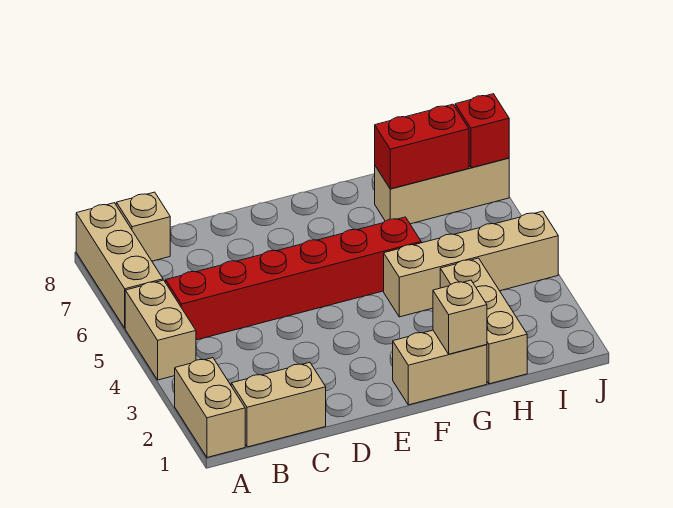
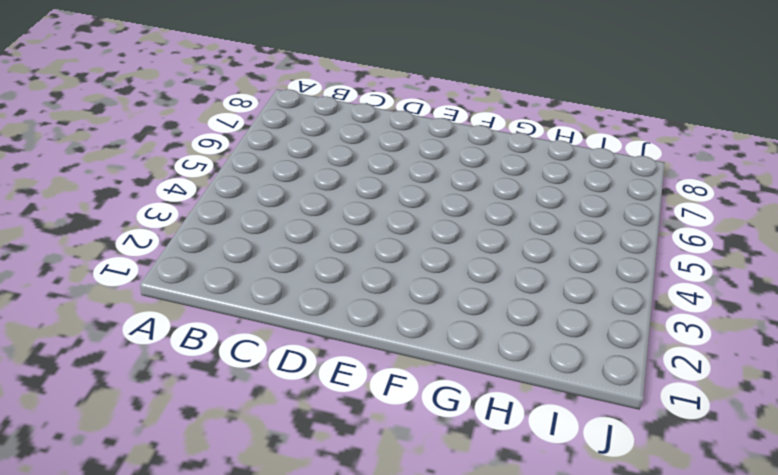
none -> tan brick A1:A2 level 1
none -> tan brick A4:A5 level 1
none -> tan brick A6:A8 level 1

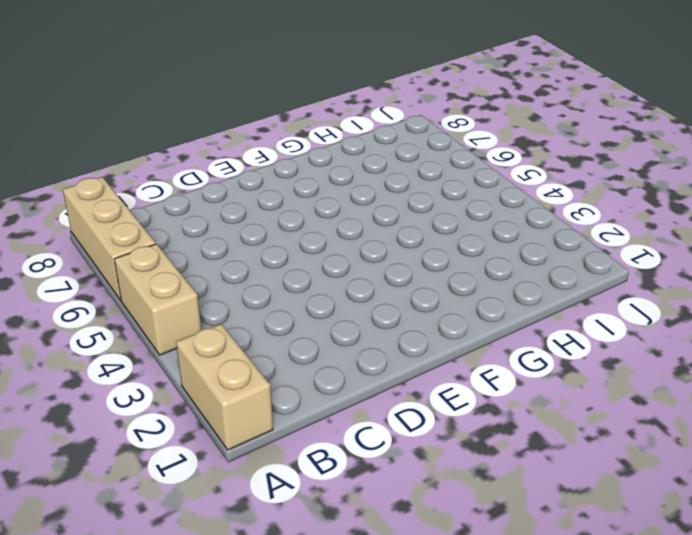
none -> tan brick B1:C1 level 1
none -> red brick B5:G5 level 1
none -> tan brick B8 level 1

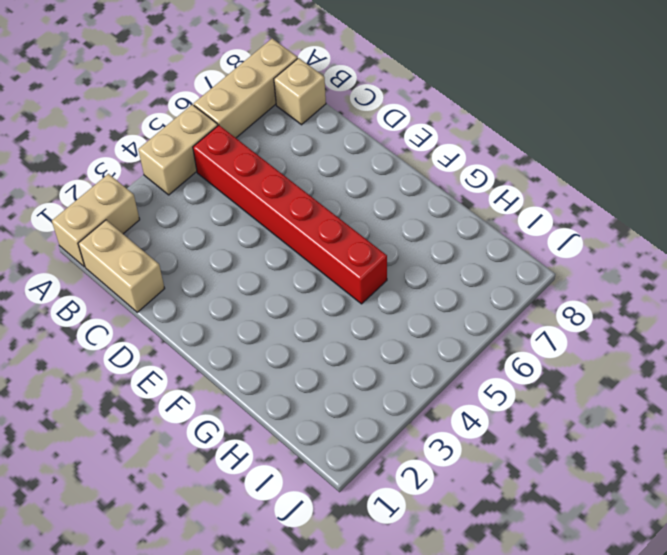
none -> tan brick F1:G1 level 1
none -> tan brick G4:J4 level 1
none -> tan brick H1:H3 level 1

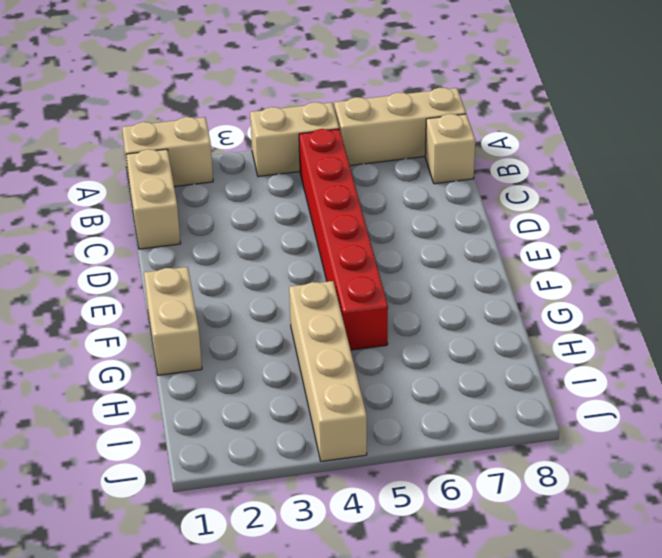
none -> tan brick H1:H3 level 1
none -> tan brick H7:J7 level 1
none -> tan brick G1 level 2

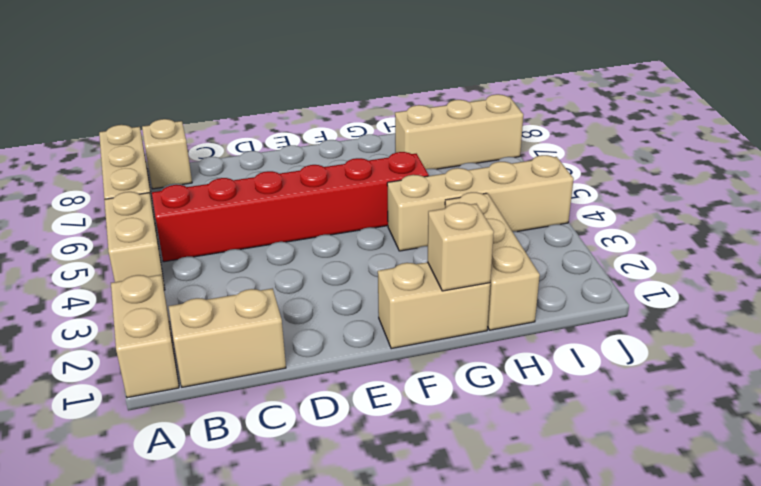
none -> red brick H7:I7 level 2
none -> red brick J7 level 2

